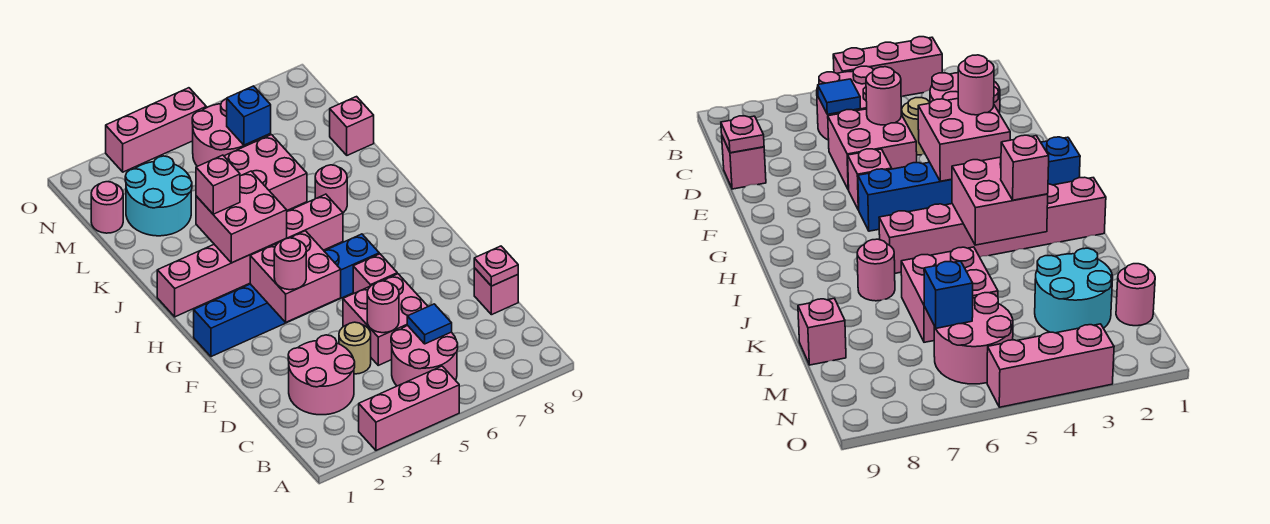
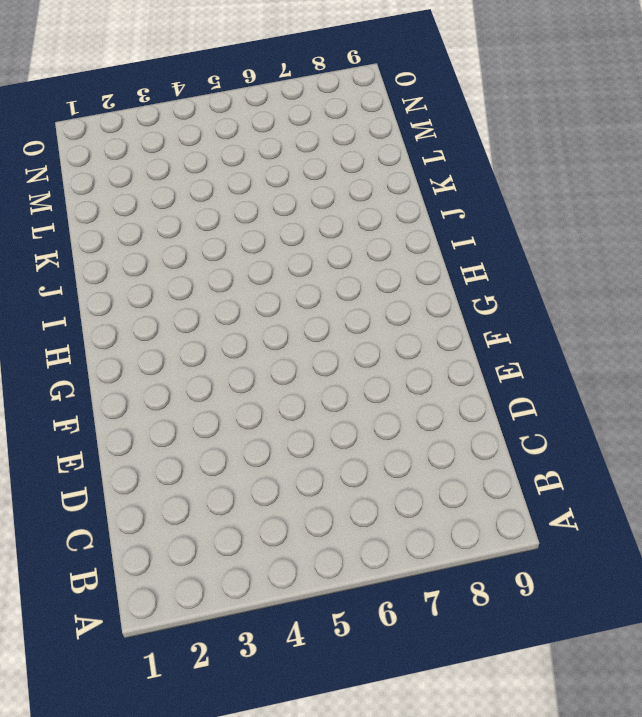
none -> pink brick A3:A5 level 1
none -> pink round brick B5:C6 level 1
none -> pink round brick C2:D3 level 1

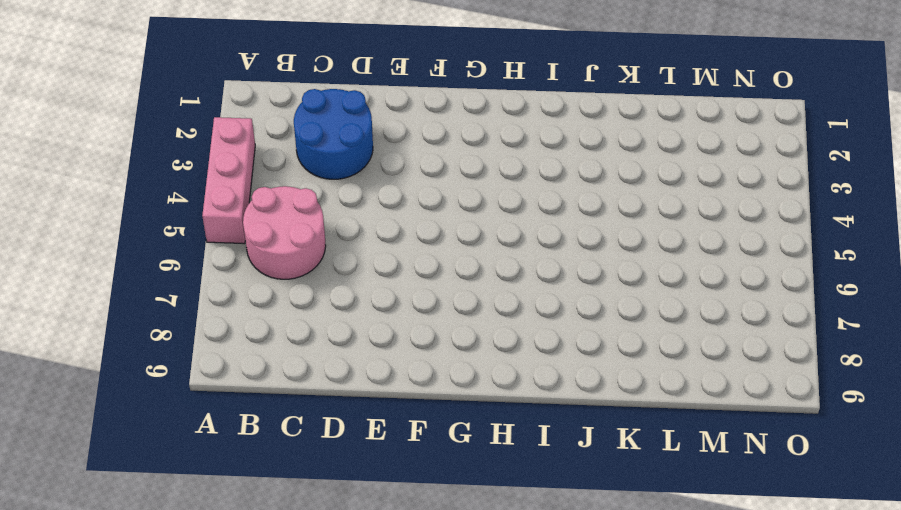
blue round brick C2:D3 level 1 -> pink round brick C2:D3 level 1
none -> tan round brick D4 level 1
none -> pink brick D5:E6 level 1
none -> pink brick D9 level 1

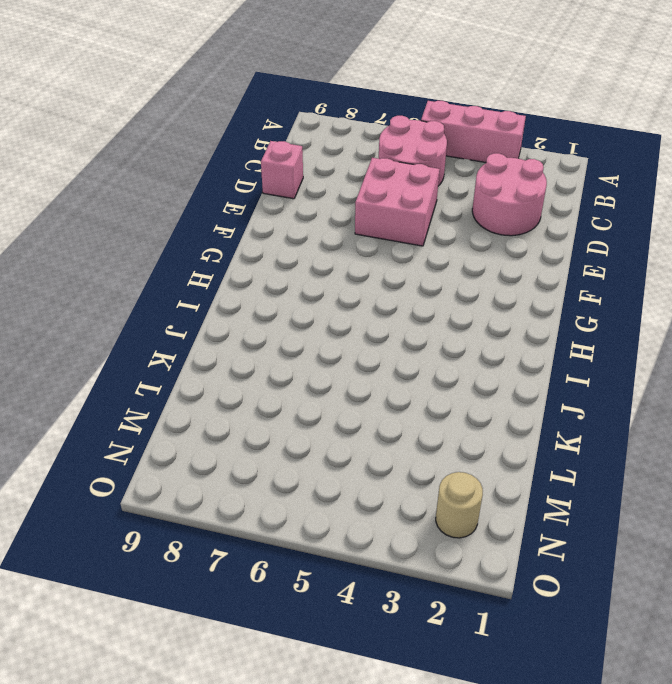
tan round brick N2 level 1 -> tan round brick D4 level 1
none -> pink brick F6 level 1
none -> blue brick G1:G6 level 1
none -> pink brick I1:I6 level 1

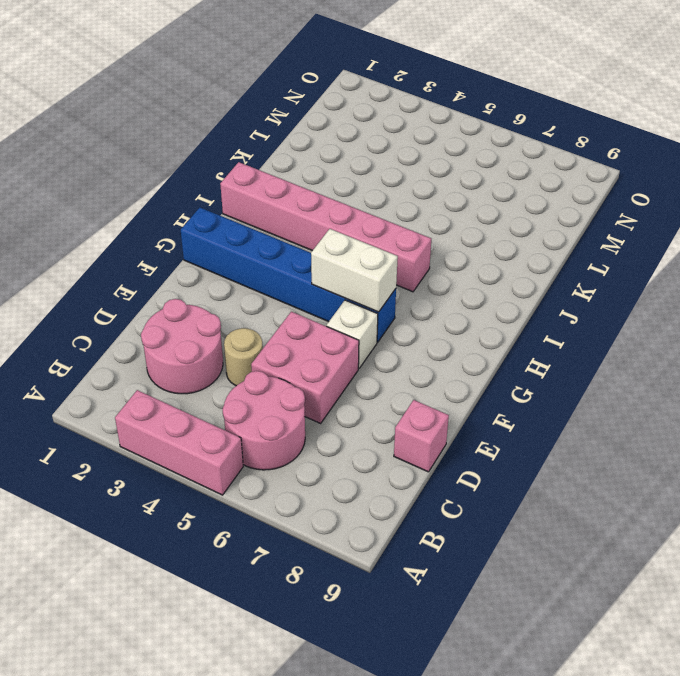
white brick F6 level 1 -> pink brick F6 level 1
white brick G5:G6 level 2 -> none
none -> pink round brick J7 level 1
none -> pink brick K5:L6 level 1
none -> cyan round brick L2:M3 level 1

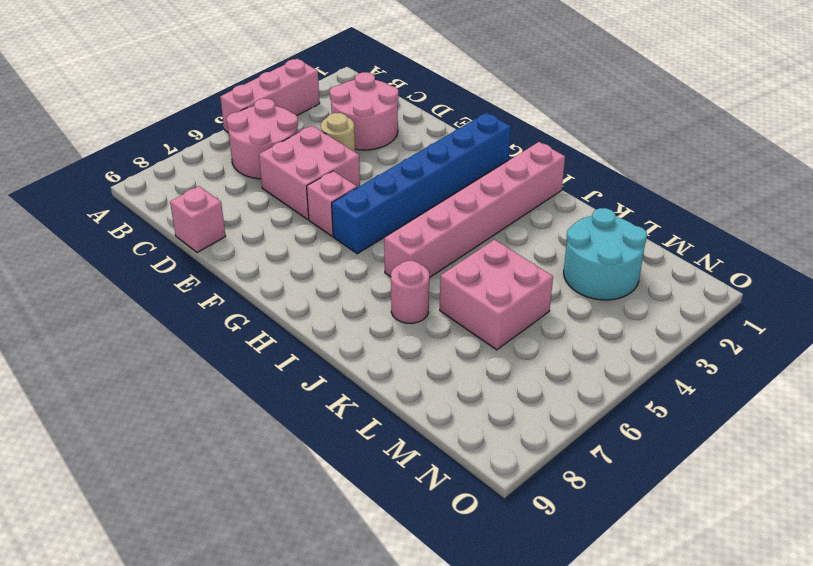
none -> pink brick L9 level 1
none -> pink round brick M1 level 1
none -> pink round brick M5:N6 level 1

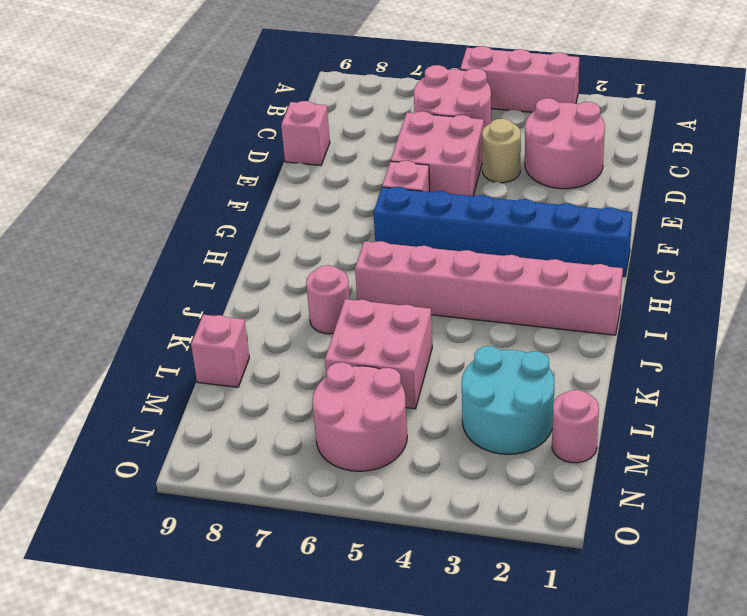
none -> pink brick O3:O5 level 1
none -> blue tile C6 level 2
none -> pink round brick D5 level 2

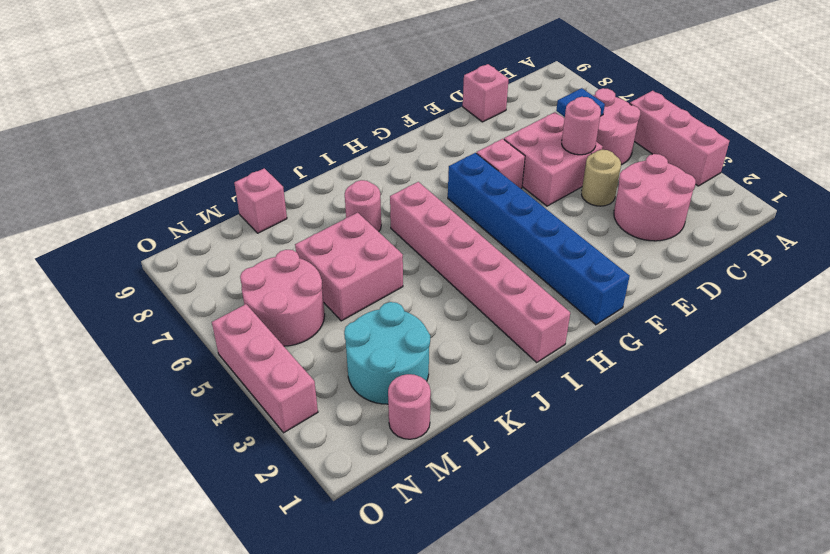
none -> pink plate D9 level 2
none -> pink brick F3:G4 level 2
none -> pink brick I3:J4 level 2

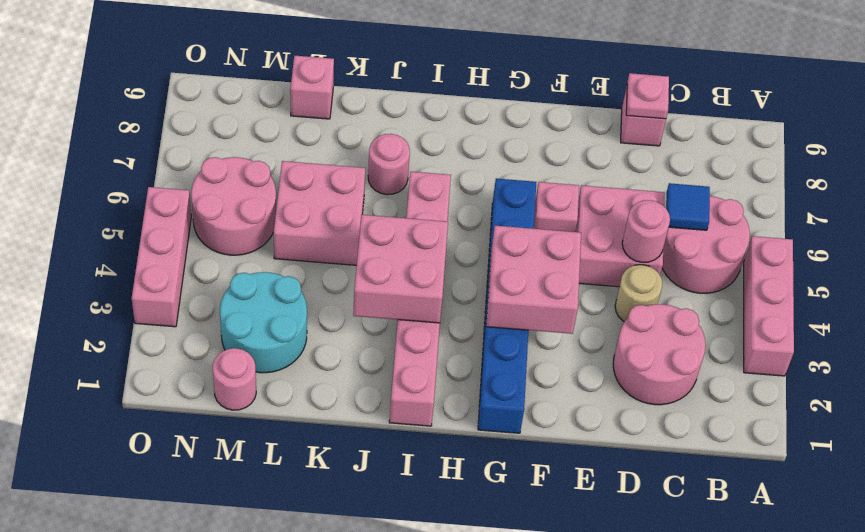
none -> blue brick M6 level 2
none -> pink round brick F3 level 3
none -> pink brick J3 level 3

